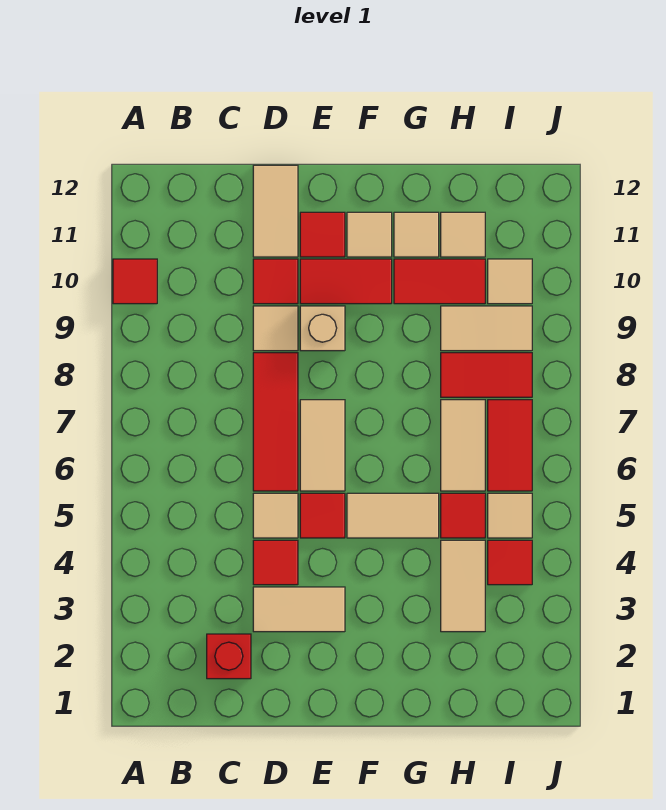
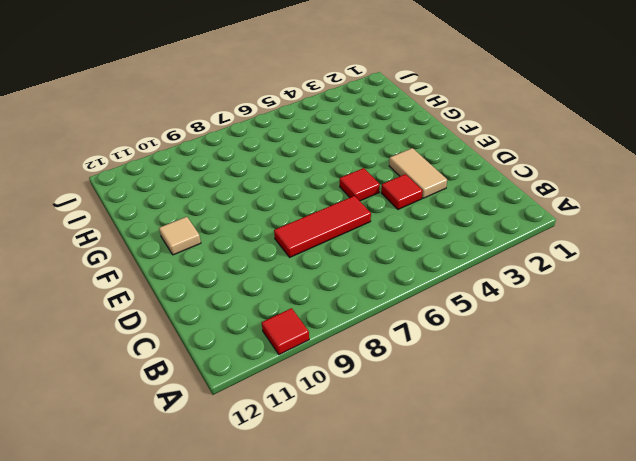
none -> red brick C2 level 1
none -> tan tile D5 level 1
none -> tan tile D9 level 1

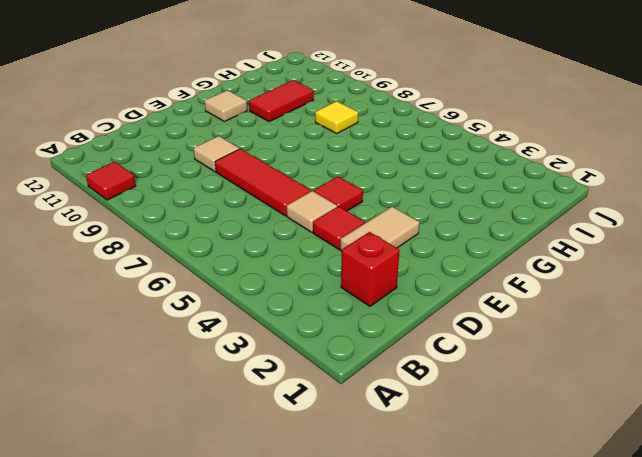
yellow tile H8 level 1 -> red tile H8:I8 level 1
none -> red tile D10 level 1
none -> tan tile D11:D12 level 1
none -> tan tile E6:E7 level 1

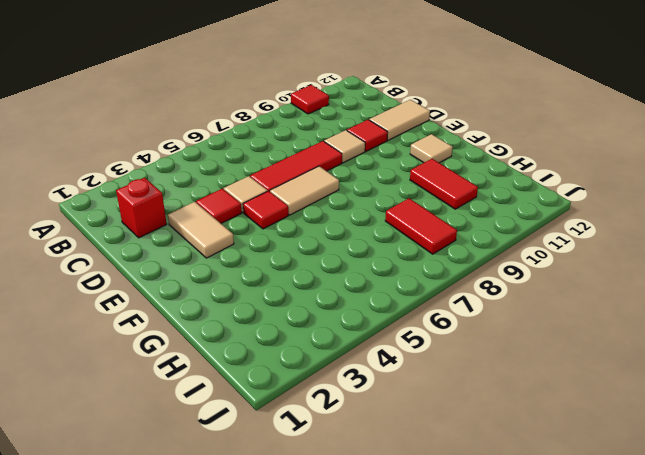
none -> tan brick E9 level 1
none -> red tile E10:F10 level 1
none -> red tile E11 level 1

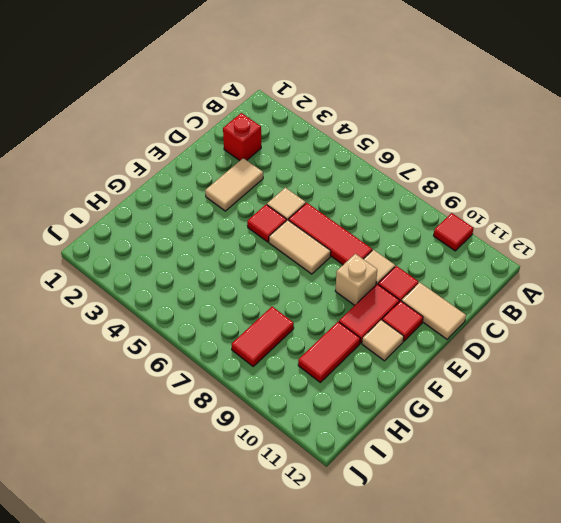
none -> red tile D4 level 1
none -> tan tile F5:G5 level 1
none -> tan tile G11 level 1

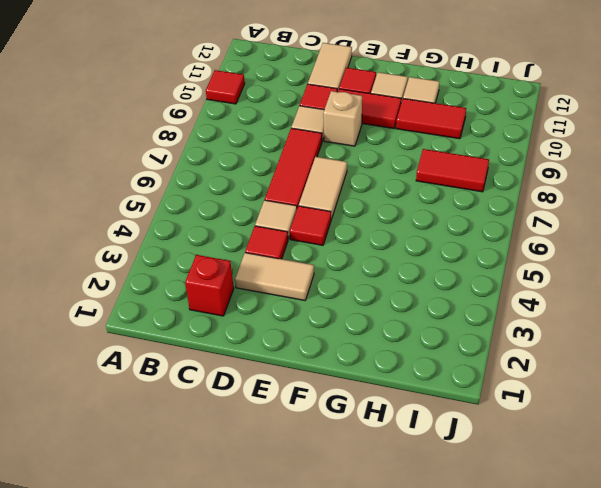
none -> tan tile F5:G5 level 1
none -> tan tile H3:H4 level 1
none -> red tile H5 level 1

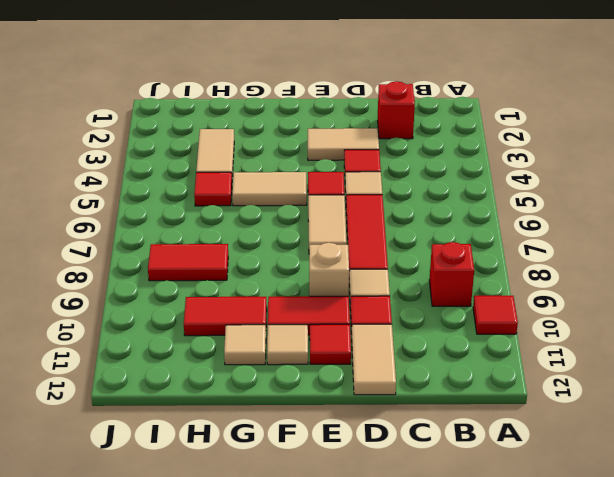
red brick B9 level 1 -> none
none -> tan tile H6:H7 level 1
none -> tan tile H9:I9 level 1
none -> tan tile H11 level 1

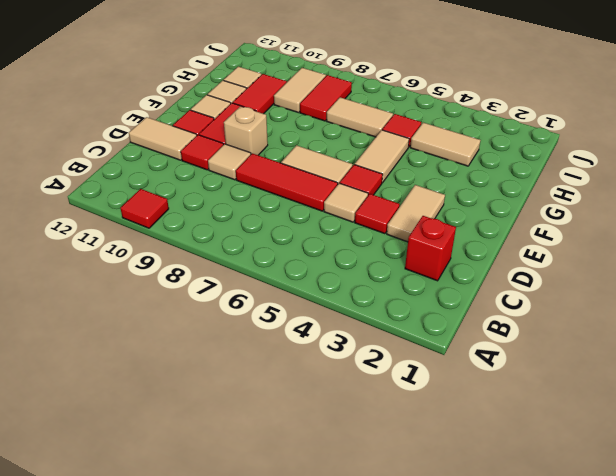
none -> red tile I4 level 1
none -> tan tile I5 level 1
none -> red tile I6:I7 level 1

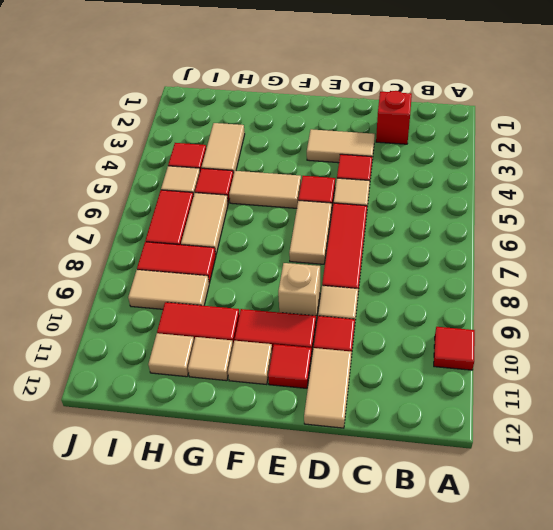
none -> tan tile I10 level 1

